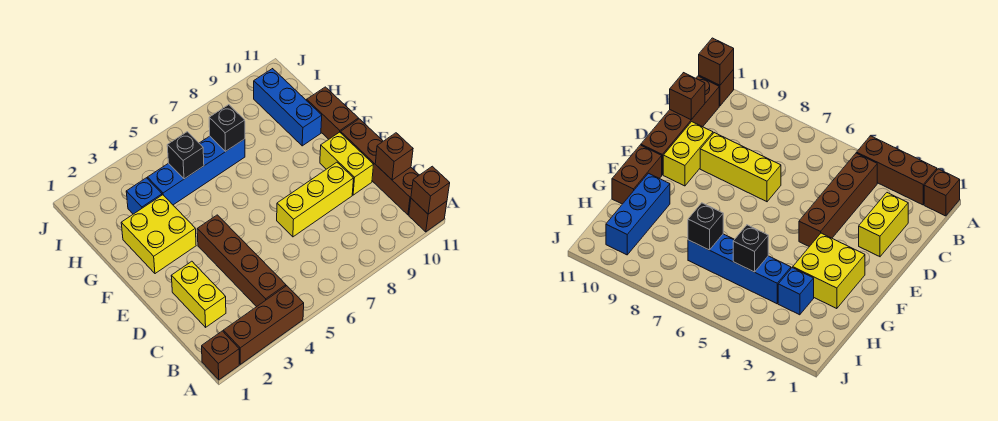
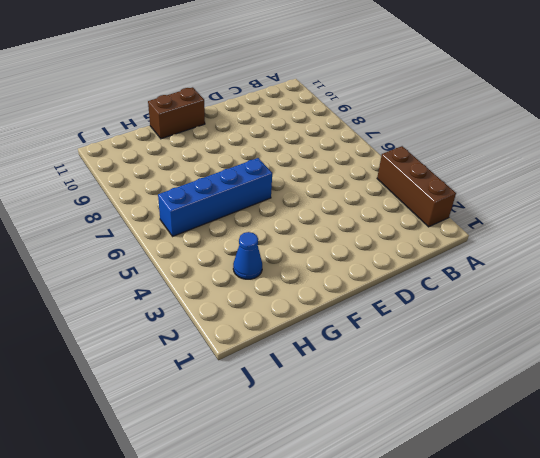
blue brick F6:I6 level 1 -> blue brick H4:H7 level 1
blue cone H3 level 1 -> blue brick H3 level 1
none -> brown brick A1 level 1
none -> brown brick A11 level 1
none -> brown brick B4:E4 level 1

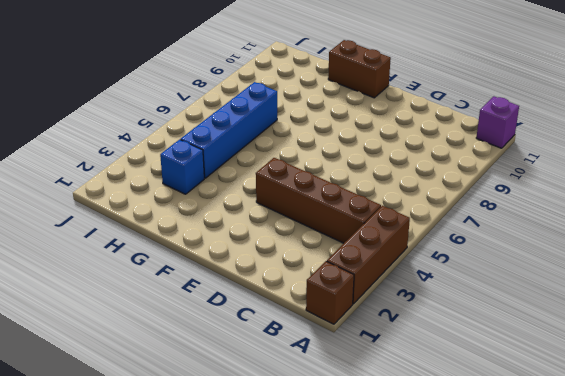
purple brick A11 level 1 -> brown brick A11 level 1
none -> brown brick B11:E11 level 1
none -> yellow brick C2:D2 level 1
none -> yellow brick D7:D9 level 1

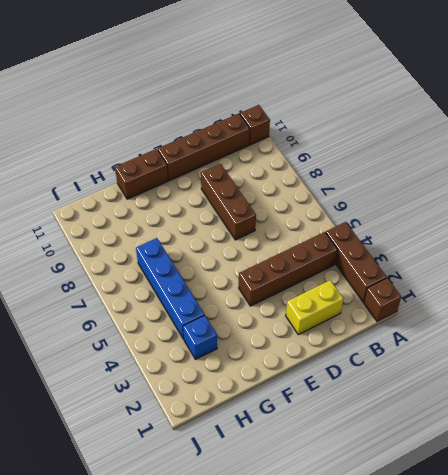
brown brick D7:D9 level 1 -> yellow brick D7:D9 level 1
none -> yellow brick D10:E10 level 1
none -> yellow brick F2:G3 level 1
none -> blue brick G10:I10 level 1

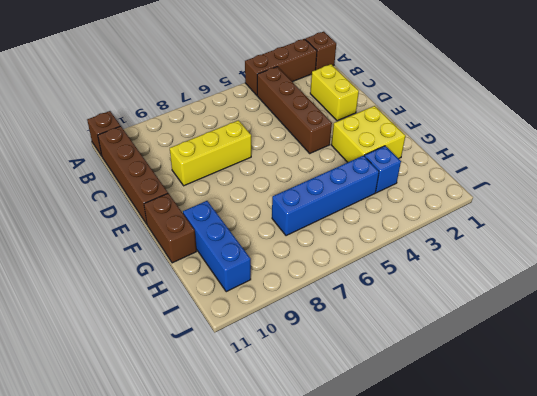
none -> yellow brick D10:E10 level 1
none -> brown brick A11 level 2
none -> brown brick C11 level 2

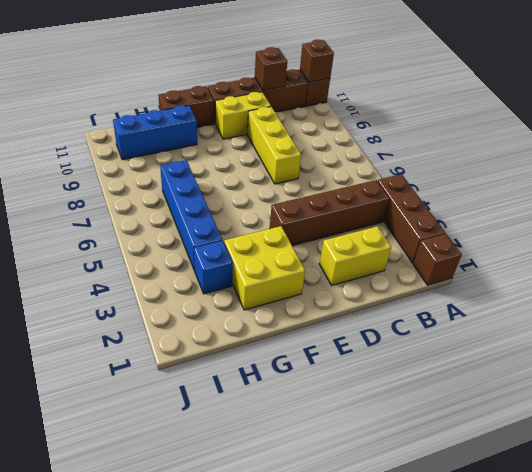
none -> black brick H5 level 2
none -> black brick H7 level 2

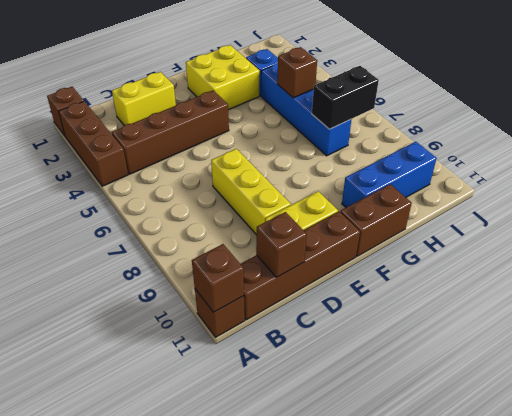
brown brick H5 level 2 -> black brick H5 level 2
black brick H7:I7 level 2 -> black brick H7 level 2

